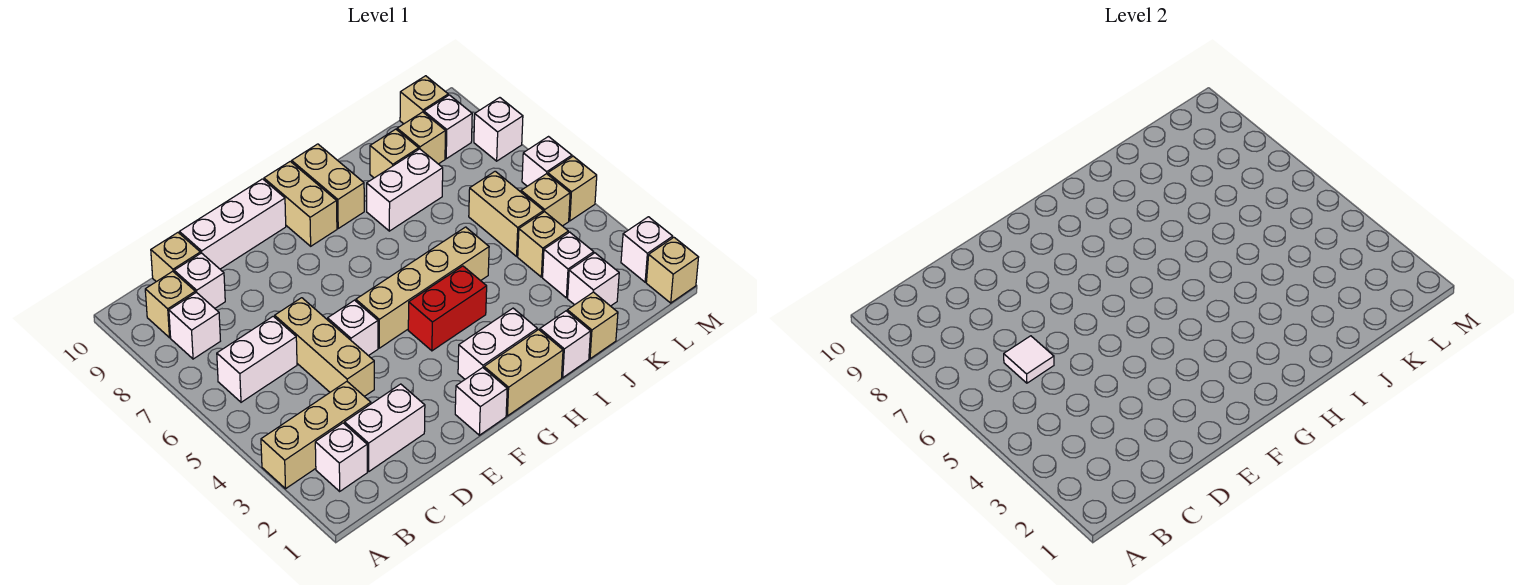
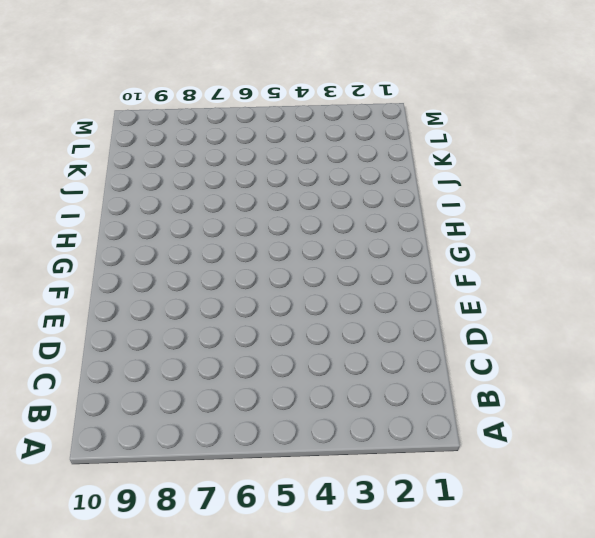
none -> tan brick A3:C3 level 1
none -> white brick B2 level 1
none -> white brick B6:C6 level 1
none -> white brick B8 level 1

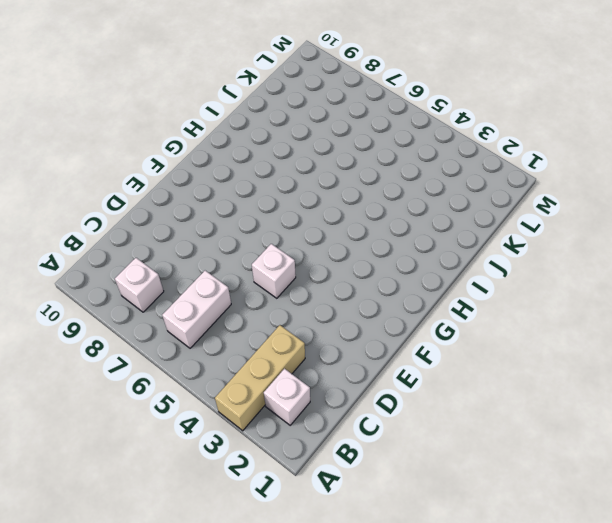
none -> tan brick B9 level 1
none -> white brick C2:D2 level 1
none -> white brick C9 level 1
none -> tan brick C10 level 1

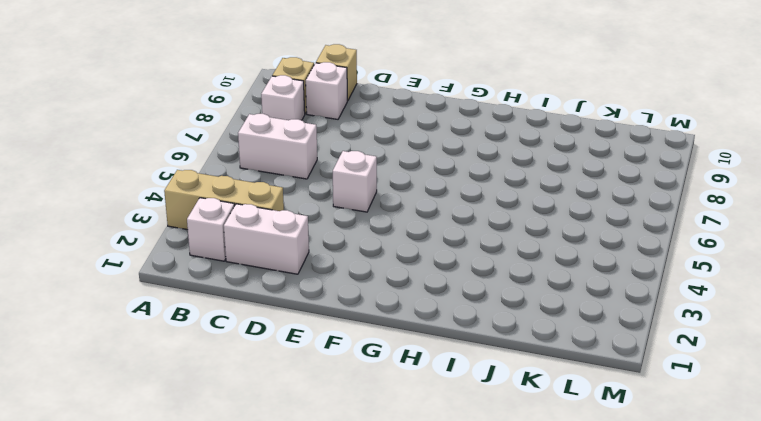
none -> tan brick D4:D6 level 1
none -> white brick D10:F10 level 1
none -> white brick F1 level 1
none -> tan brick F5:I5 level 1

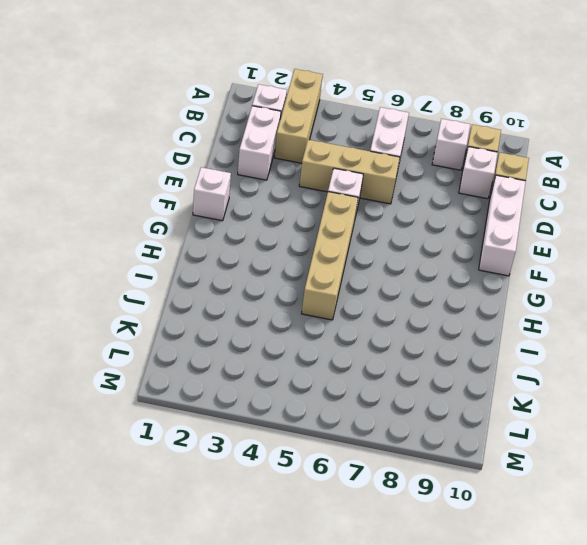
none -> tan brick G1:H1 level 1
none -> white brick G2:H2 level 1
none -> red brick G4:H4 level 1
none -> tan brick G9:G10 level 1

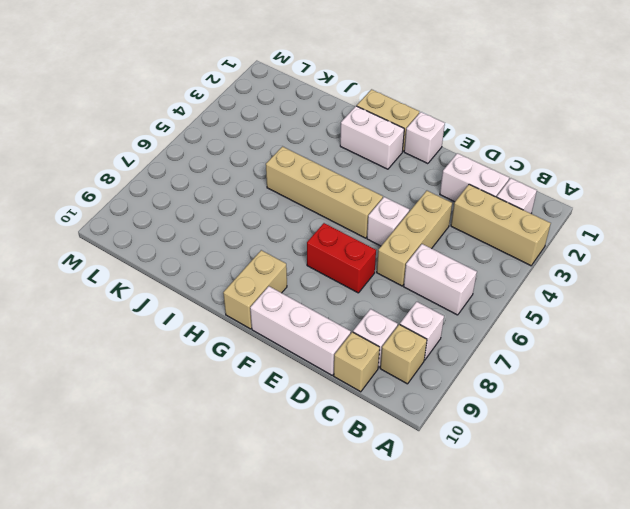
red brick E7:F7 level 1 -> red brick G4:H4 level 1
none -> tan brick H9:H10 level 1
none -> white brick I1 level 1
none -> white brick I8:J8 level 1
none -> tan brick J1 level 1

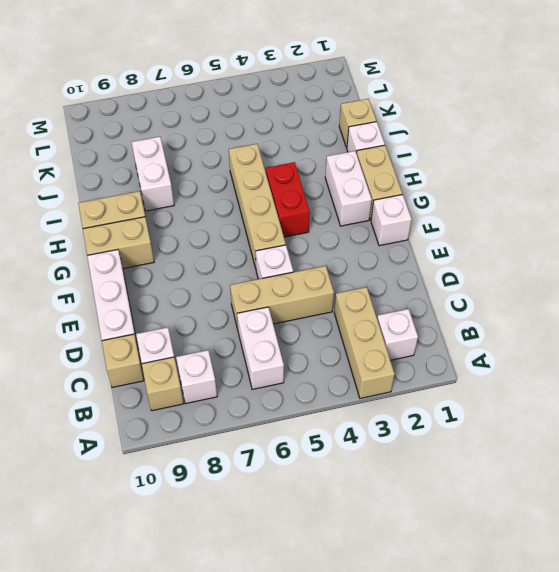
none -> white brick C2:D2 level 1
none -> tan brick J9 level 1
none -> white brick K2 level 1
none -> white brick K3 level 1

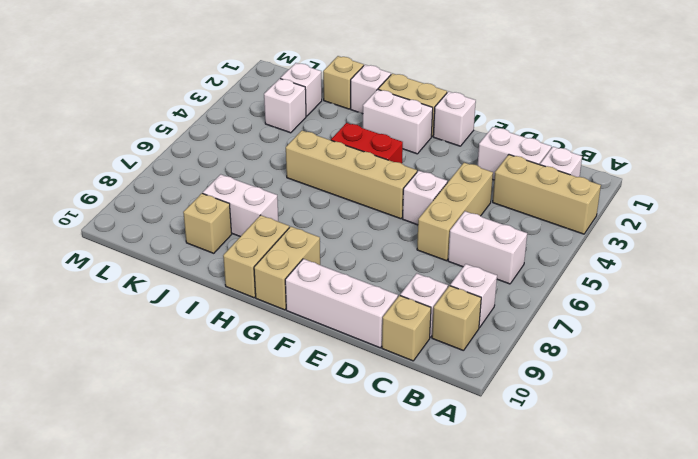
none -> tan brick K4 level 1
none -> tan brick K5:K6 level 1
none -> tan brick K9 level 1
none -> tan brick L5 level 1

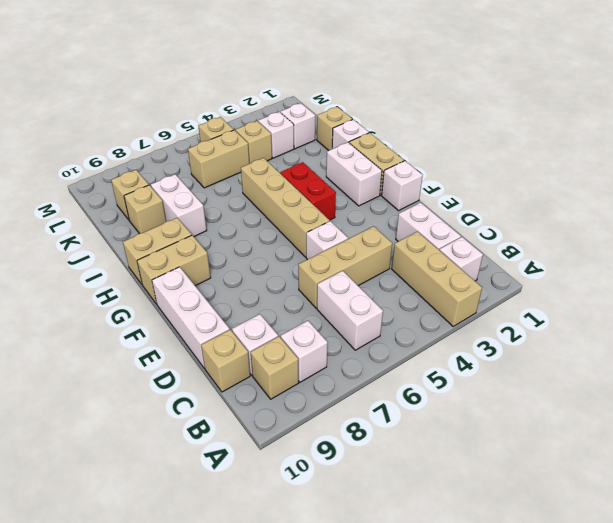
none -> white brick L9 level 1
none -> tan brick L10 level 1
none -> tan brick M1 level 1
none -> white brick M2 level 1

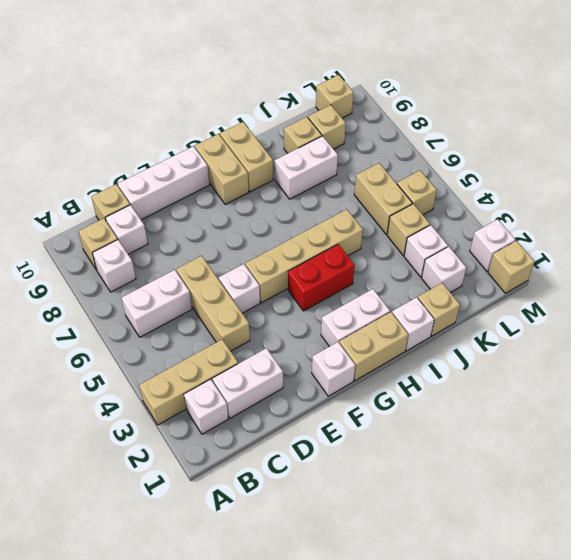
none -> white brick L9 level 1
none -> tan brick M5 level 1
none -> white brick M6 level 1
none -> white brick M8 level 1

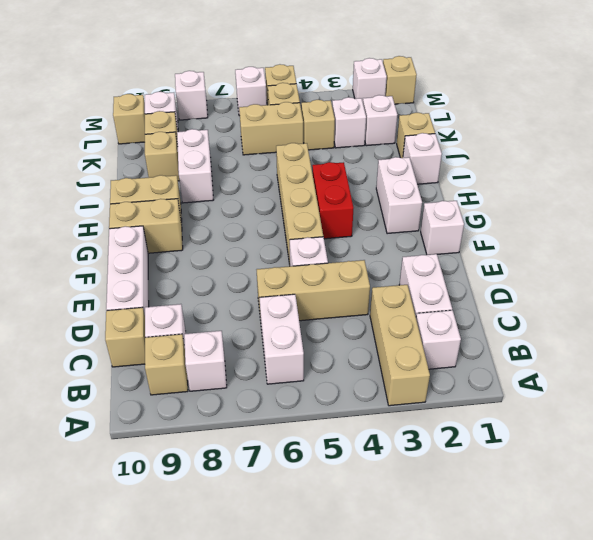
none -> tan brick G1:H1 level 1
none -> white tile C6 level 2

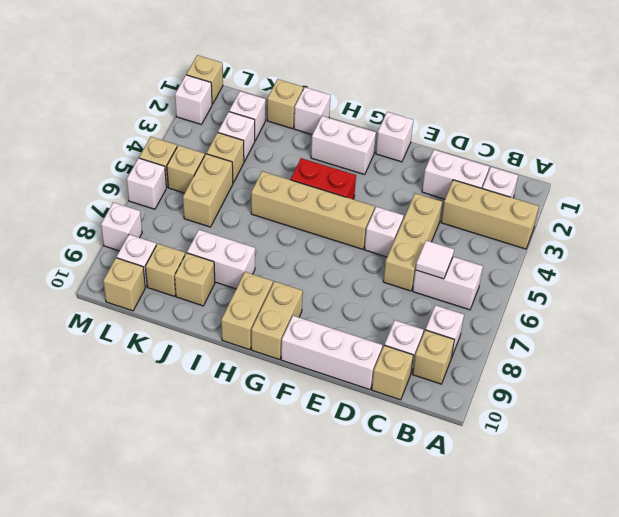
none -> tan brick G1:H1 level 1

